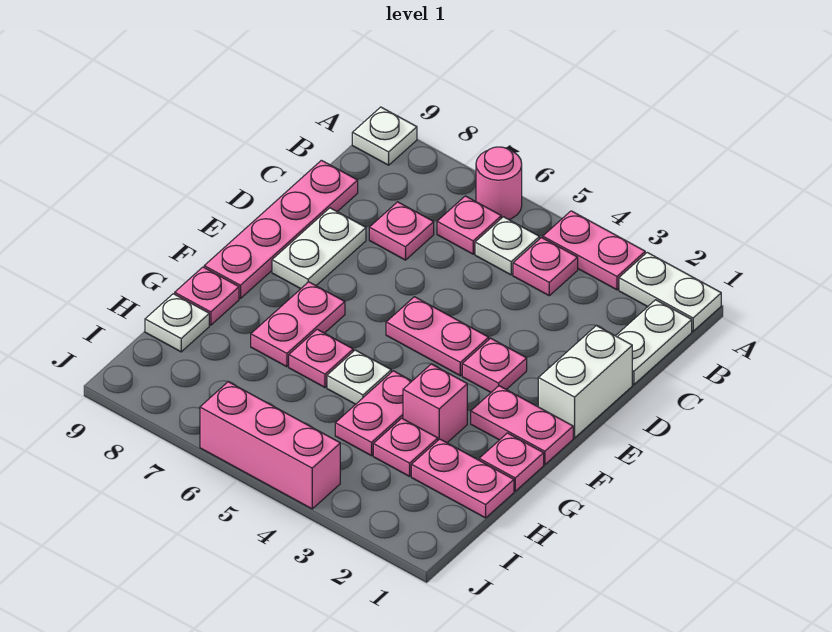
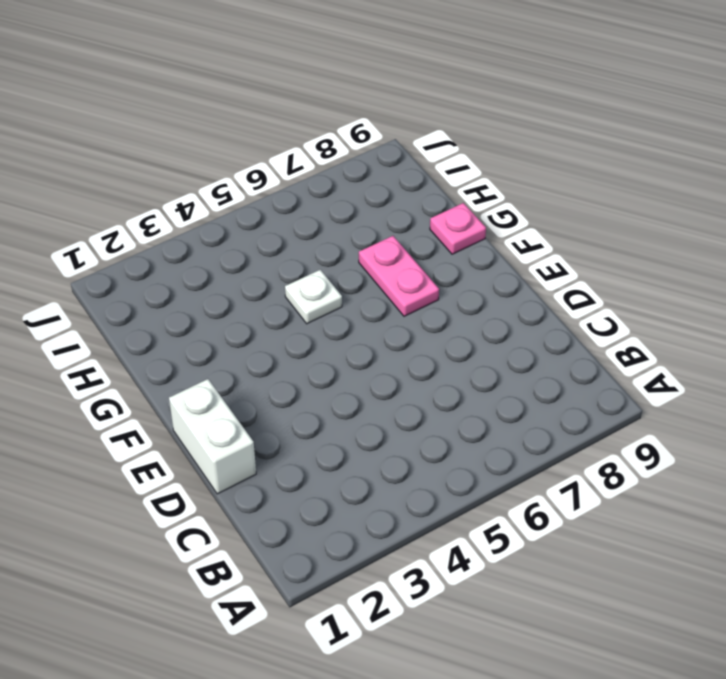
none -> white plate A1:A2 level 1
none -> pink plate A3:A4 level 1
none -> pink round brick A6 level 1

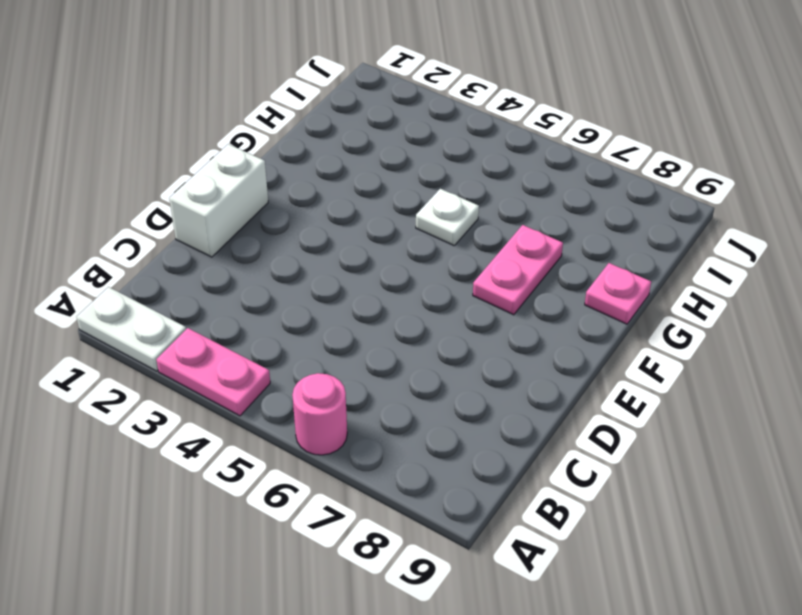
none -> white plate A9 level 1
none -> white plate B1:C1 level 1
none -> pink plate B4 level 1

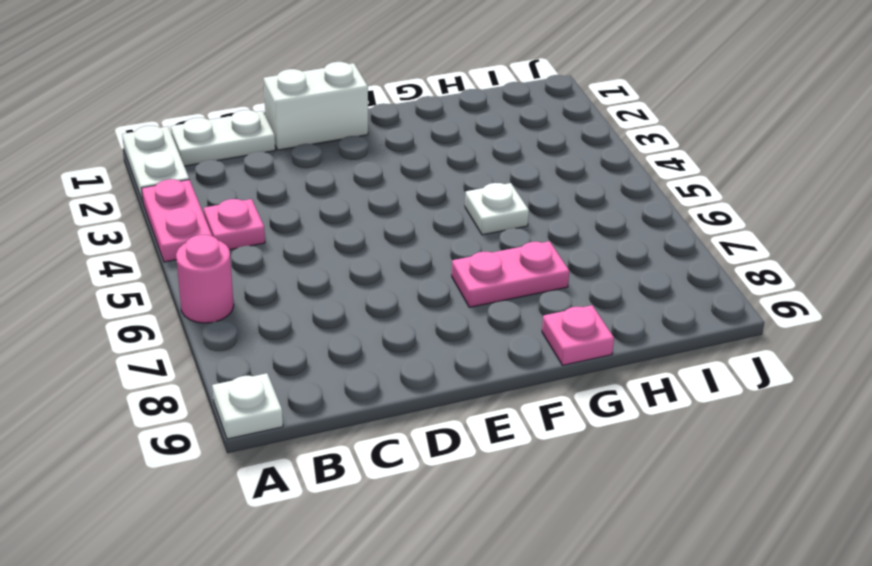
none -> white plate B5 level 1
none -> pink plate B6 level 1
none -> pink plate C7 level 1

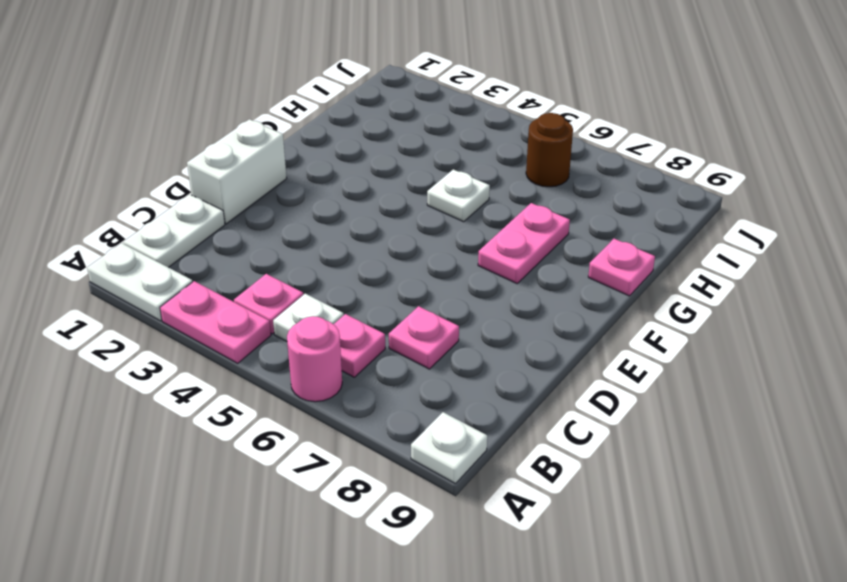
brown round brick I6 level 1 -> none
none -> pink plate C9:F9 level 1
none -> white plate D8:E8 level 1
none -> pink plate E3 level 1

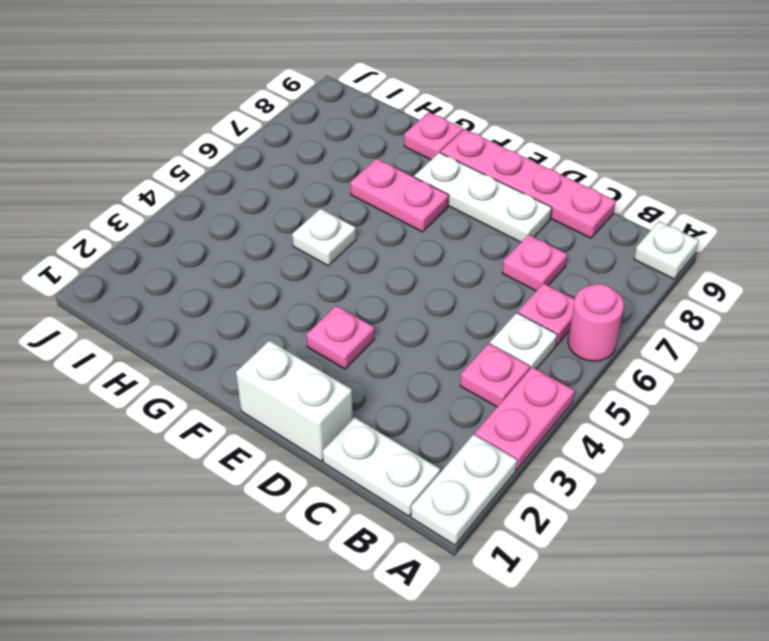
white plate D8:F8 level 1 -> white plate D8:E8 level 1
none -> pink plate E4:E5 level 1
none -> pink plate F1:F2 level 1
none -> pink plate G1 level 1

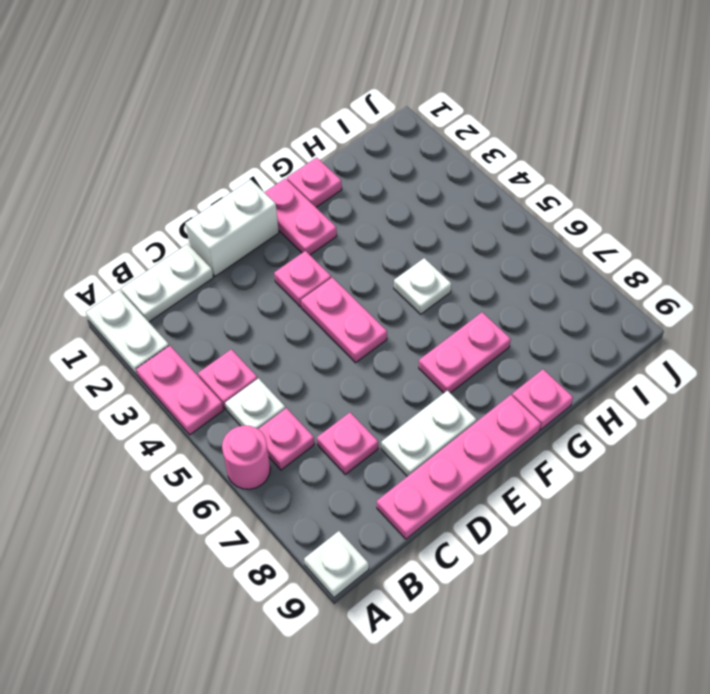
none -> pink brick G3 level 1
none -> pink plate G4:H4 level 1
none -> pink plate G6 level 1

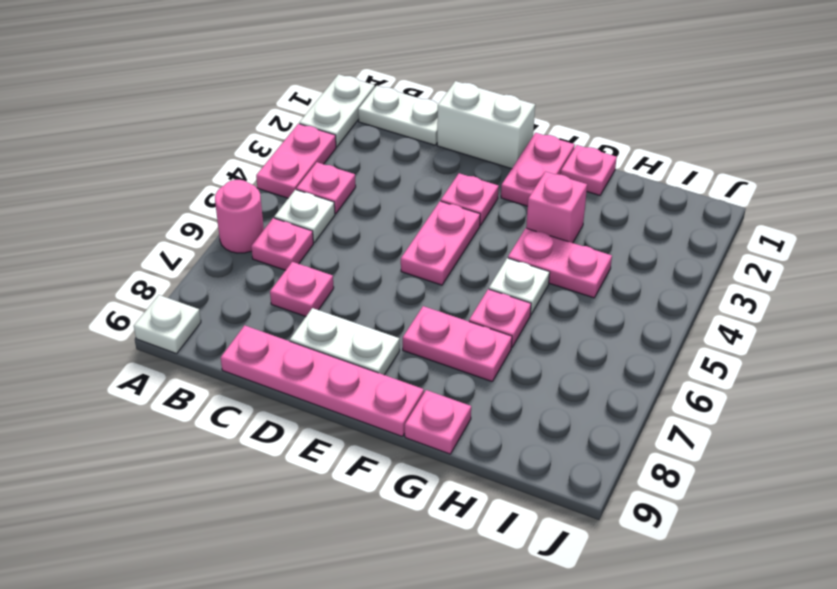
none -> pink plate H1:H2 level 1
none -> pink plate H3 level 1
none -> white plate H9 level 1

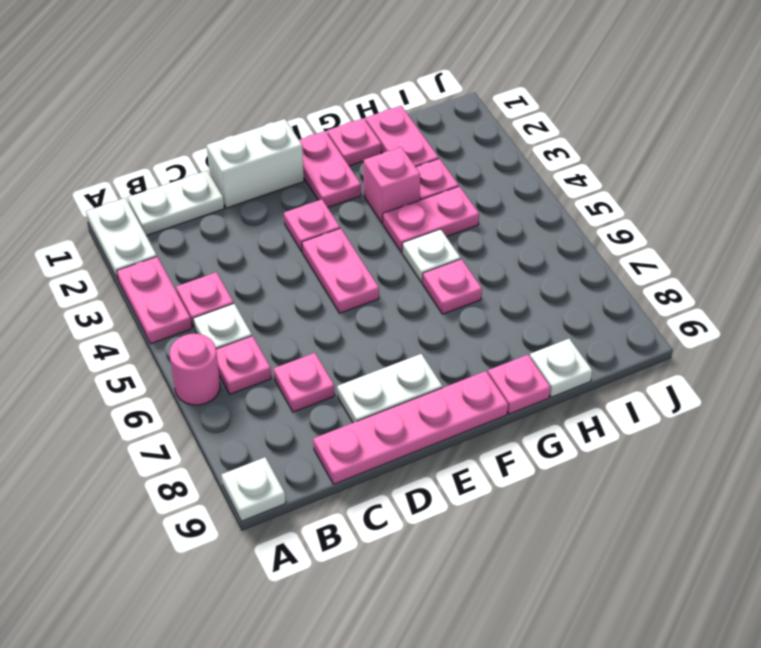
none -> pink plate F7:G7 level 1
none -> pink brick J4:J6 level 1

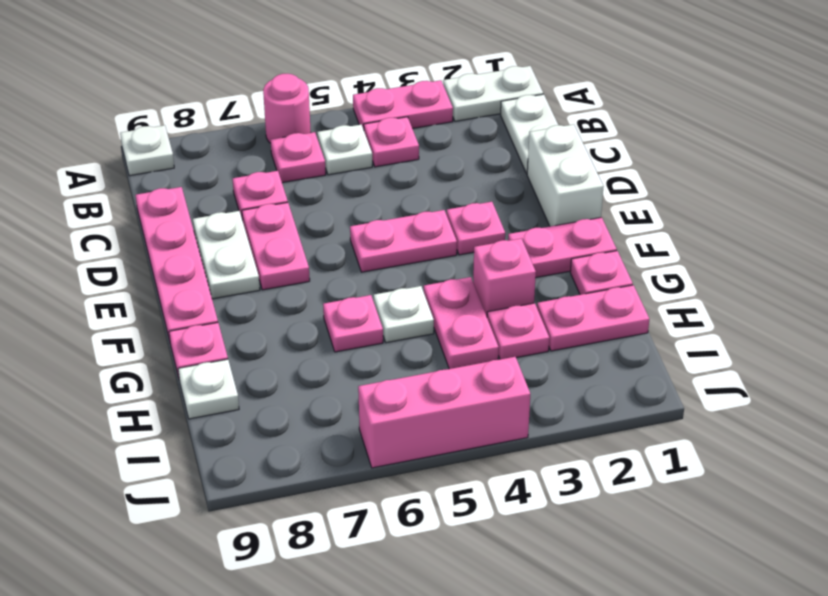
pink plate D7:E7 level 1 -> pink plate F7:G7 level 1

